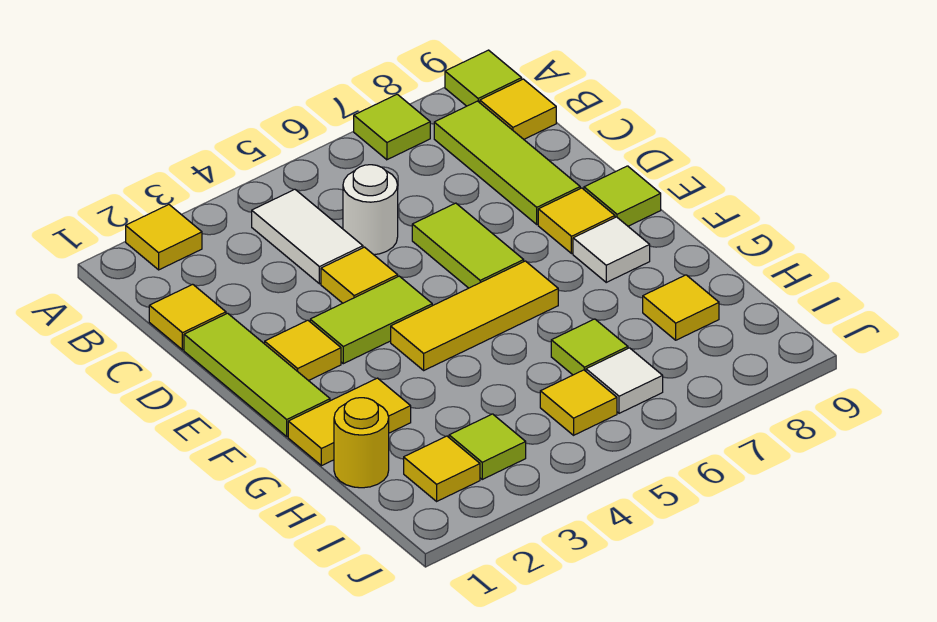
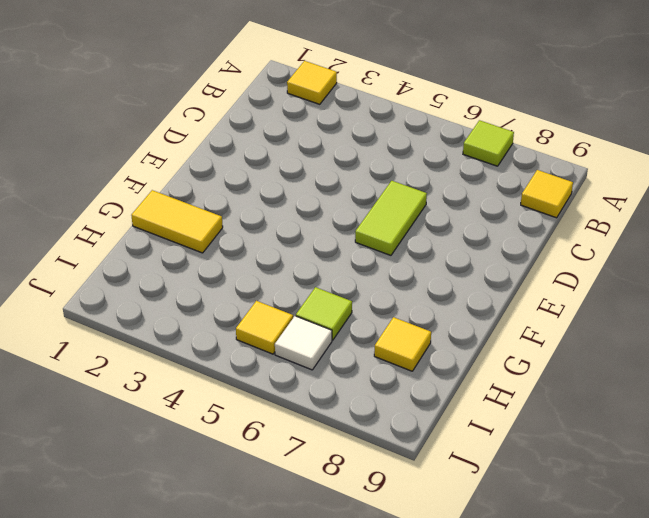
none -> lime tile A9 level 1
none -> white tile B4:C4 level 1
none -> lime tile B8:D8 level 1

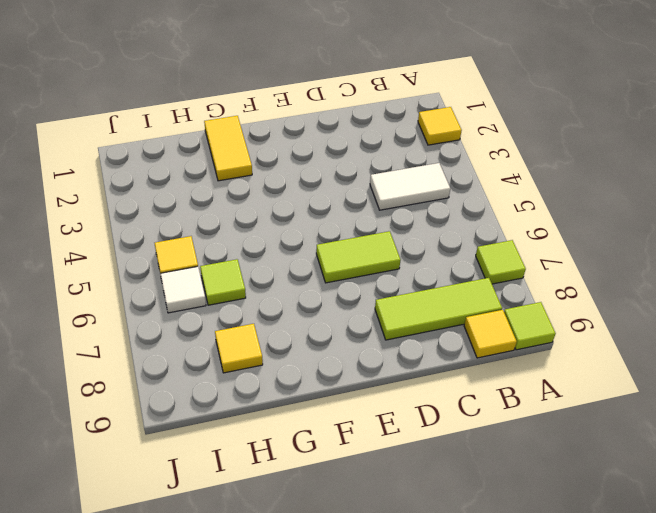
none -> yellow tile C1 level 1
none -> white round brick C5 level 1
none -> lime tile D1:F1 level 1

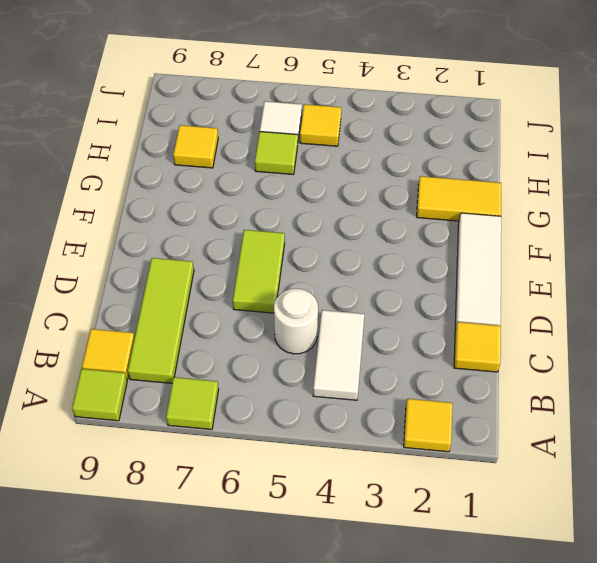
white tile D1:F1 level 1 -> lime tile D1:F1 level 1
none -> yellow tile D4 level 1
none -> yellow tile E2 level 1
none -> lime tile E3:E4 level 1

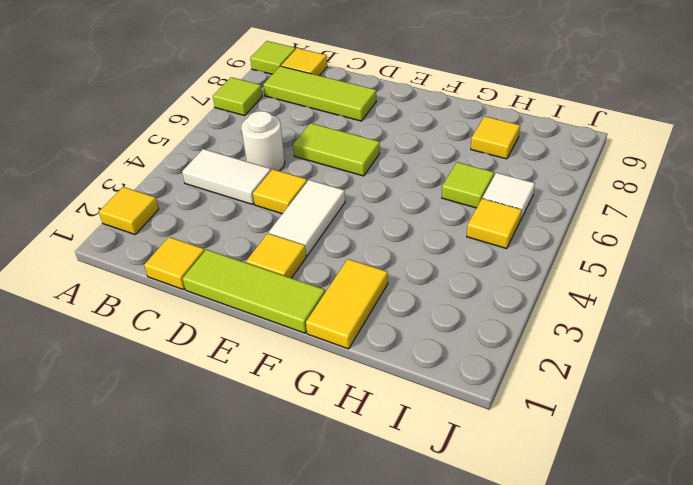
white tile E3:E4 level 1 -> lime tile E3:E4 level 1
none -> yellow tile E8 level 1
none -> lime tile E9 level 1
none -> yellow tile F4:F6 level 1

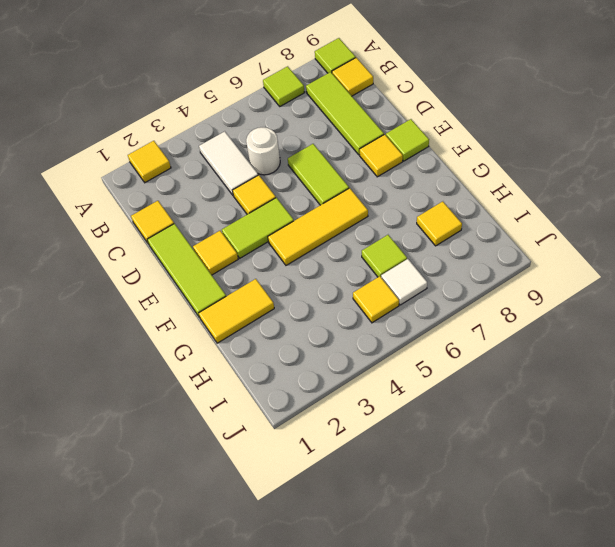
none -> white tile F8 level 1
none -> yellow round brick H1 level 1
none -> yellow tile I2 level 1

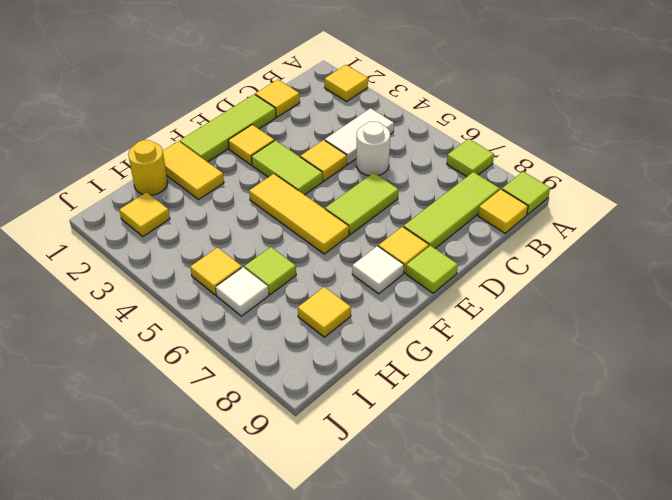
none -> lime tile I3 level 1

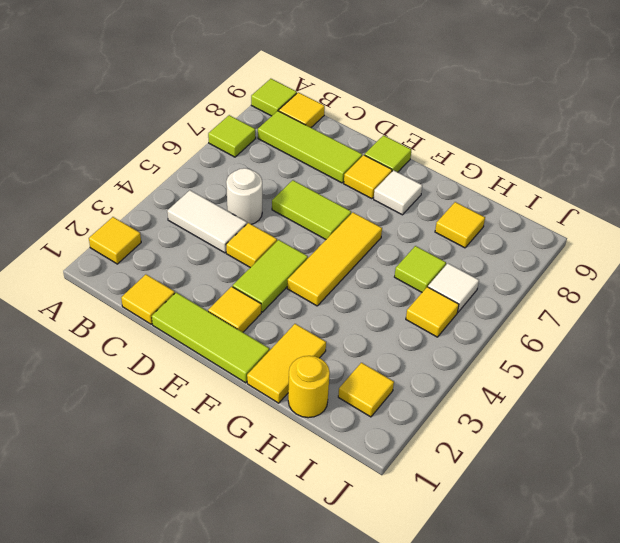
none -> lime tile I3 level 1

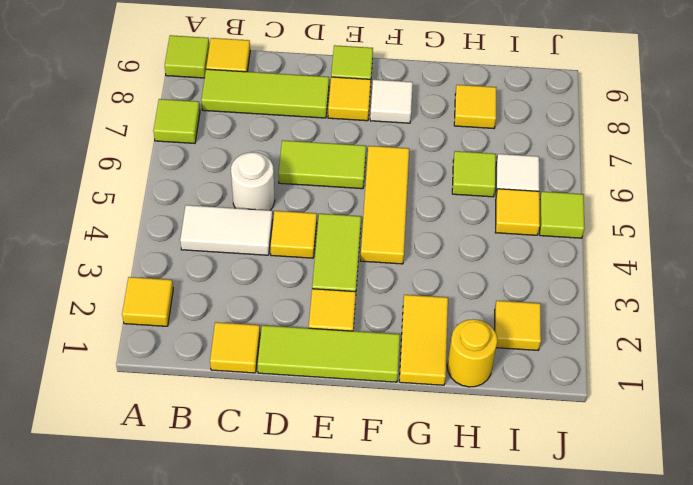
lime tile J5 level 1 -> lime tile I3 level 1

